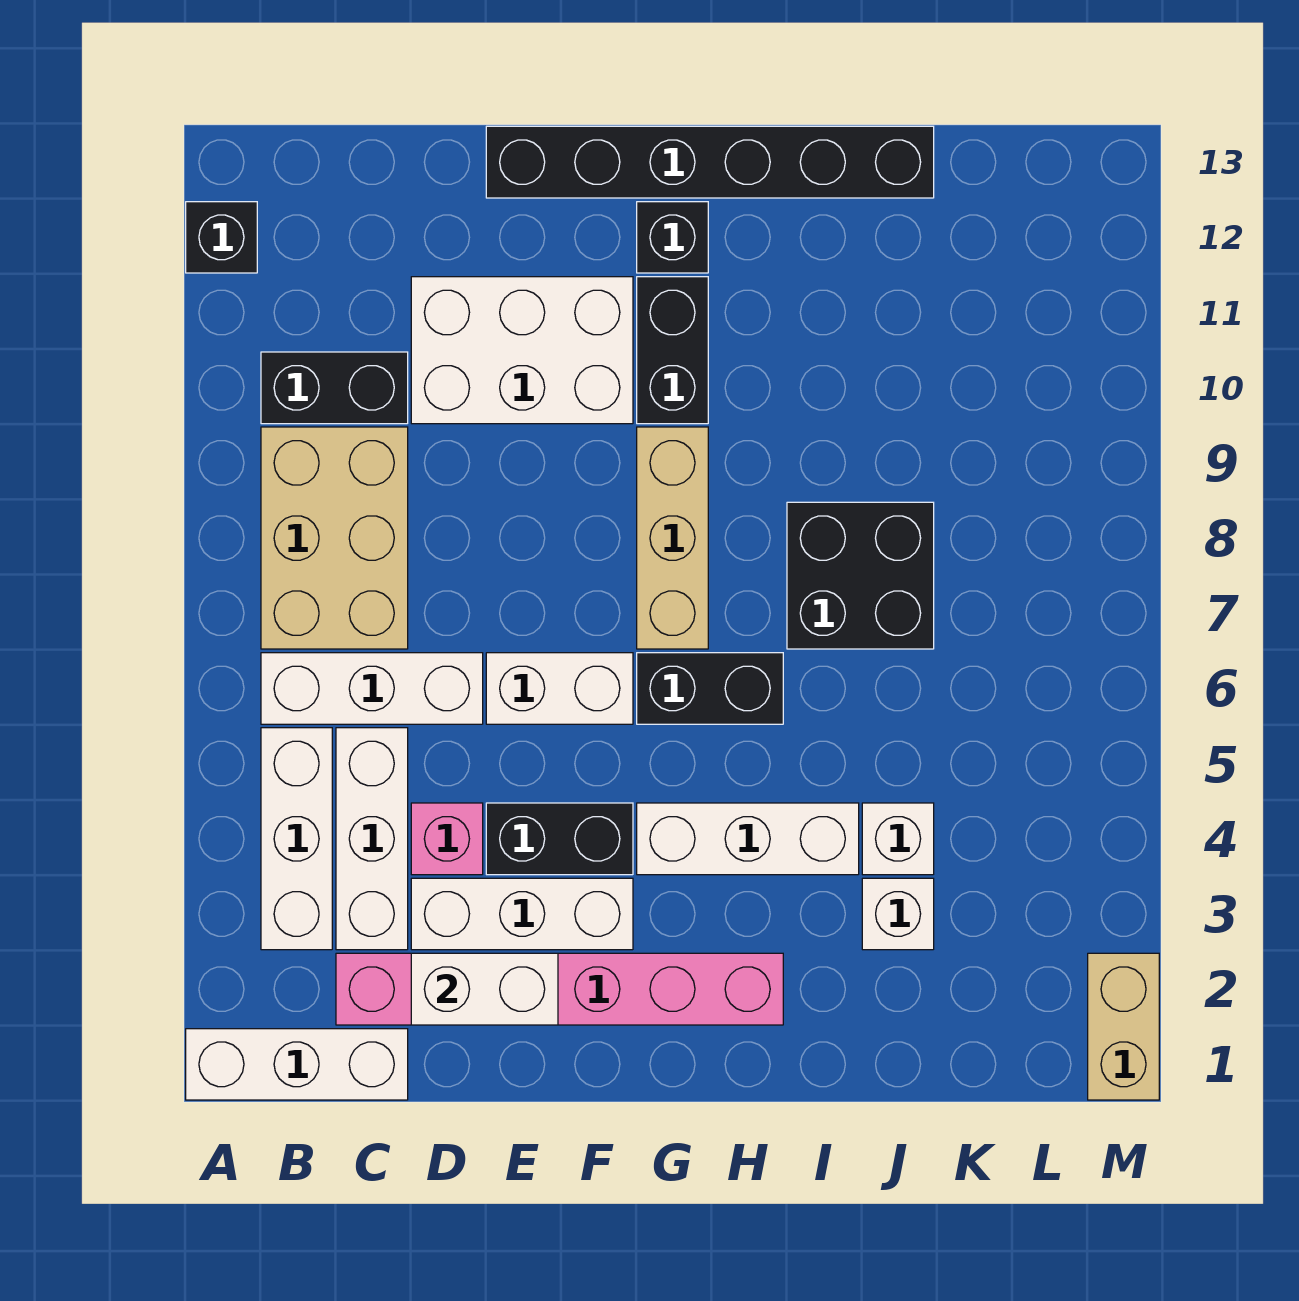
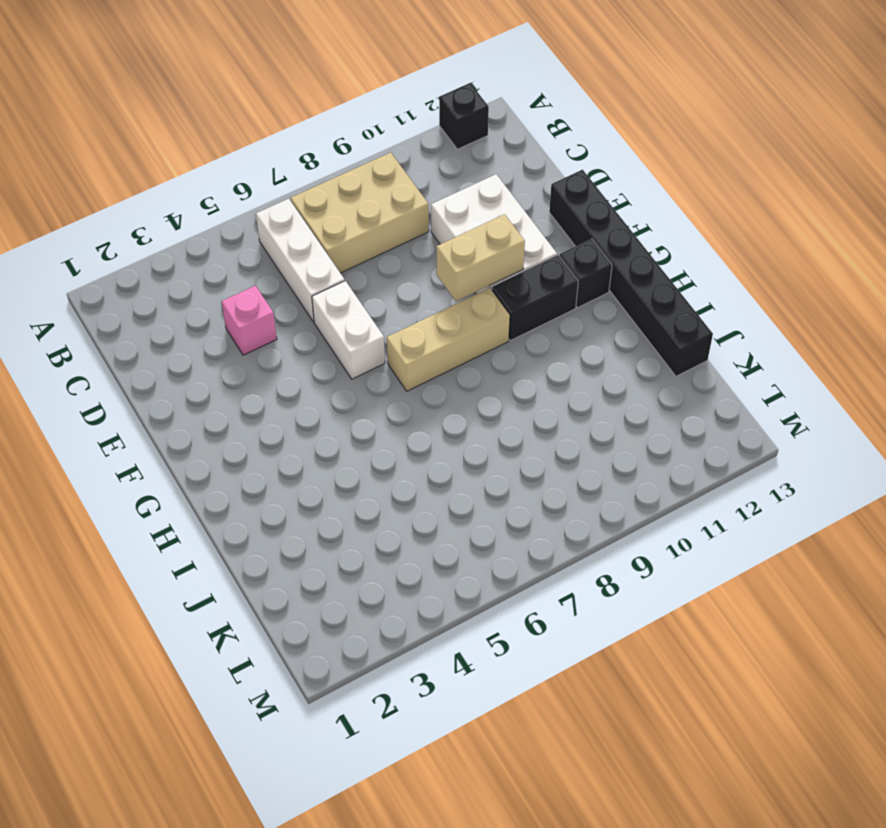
tan brick F9:F10 level 2 -> tan brick M1:M2 level 1
none -> white brick A1:C1 level 1
none -> white brick B3:B5 level 1
none -> black brick B10:C10 level 1

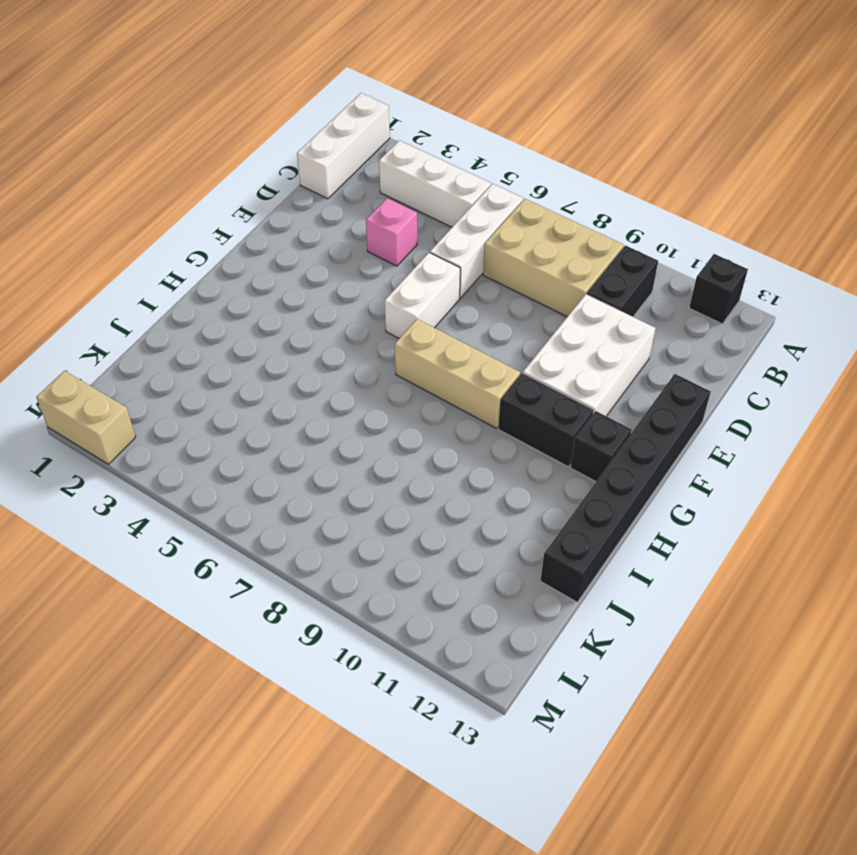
none -> pink brick C2:H2 level 1
none -> white brick C3:C5 level 1
none -> white brick D3:F3 level 1

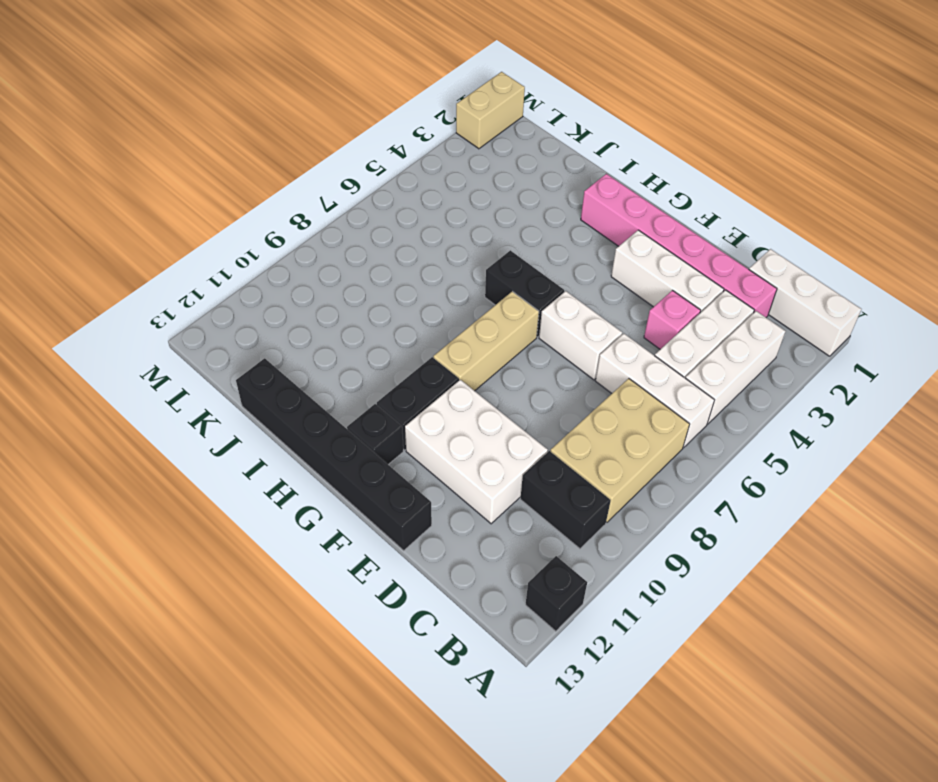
none -> black brick E4:F4 level 1
none -> white brick G4:I4 level 1
none -> black brick I7:J8 level 1

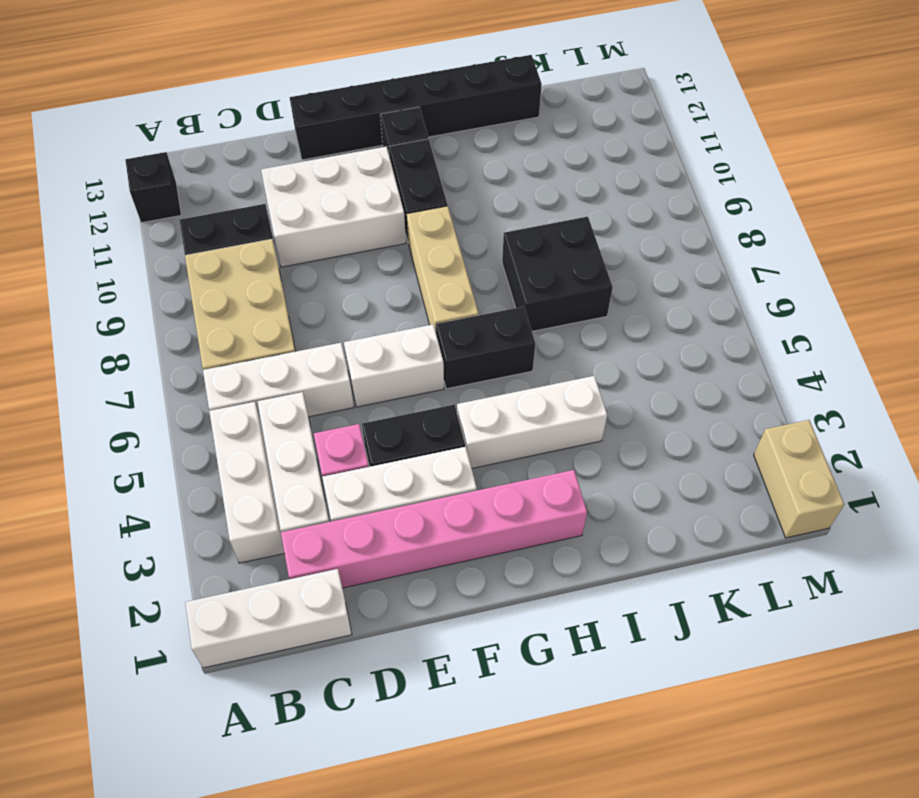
none -> white brick J3 level 1
none -> white brick J4 level 1
none -> white brick D2:E2 level 2

